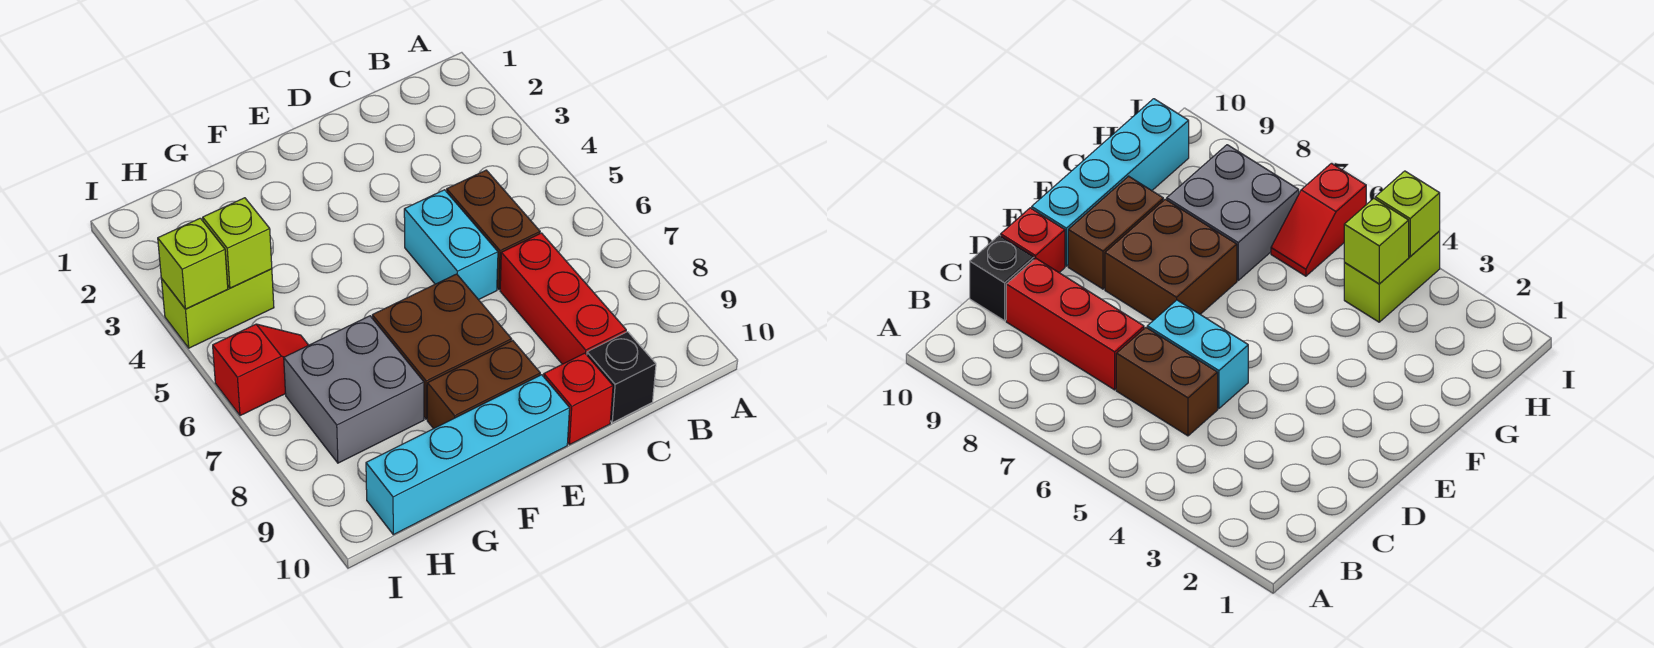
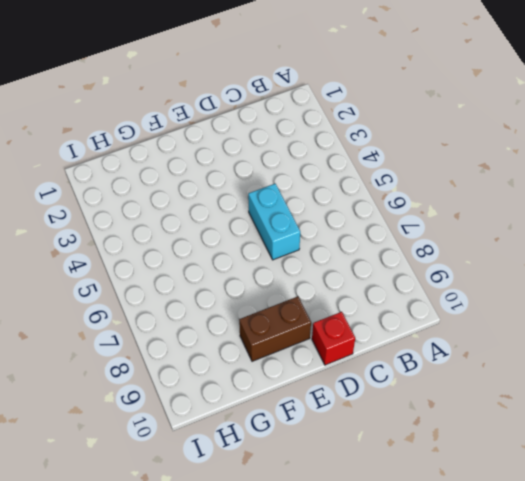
none -> brown brick C5:C6 level 1
none -> red brick C7:C9 level 1
none -> black brick C10 level 1

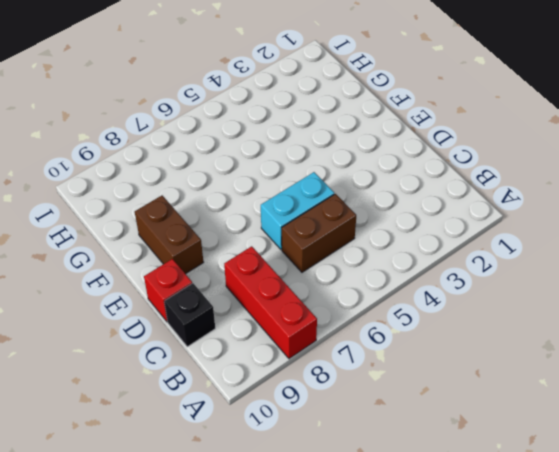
red brick A8:C8 level 1 -> red brick C7:C9 level 1
none -> brown brick E7:F8 level 1
none -> cyan brick E10:H10 level 1
none -> grey brick G7:H8 level 1

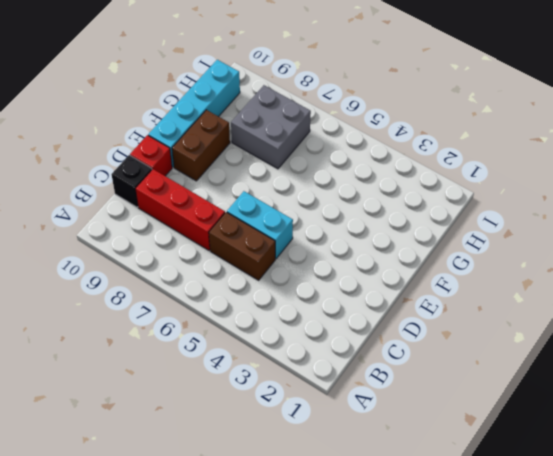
none -> brown brick E7:F8 level 1
none -> lime brick H4:I4 level 1
none -> red slope H6:I6 level 1 top I

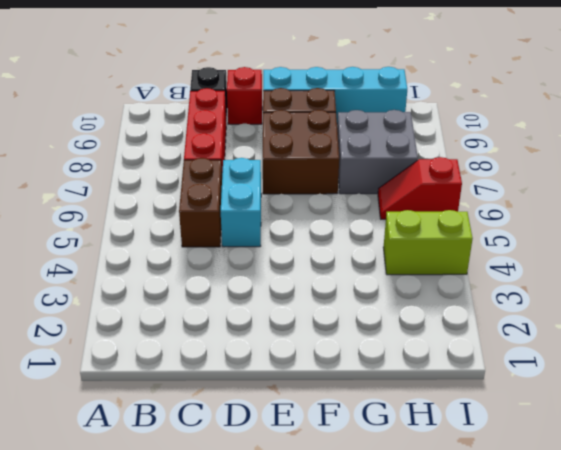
none -> lime brick H4 level 2
none -> lime brick I4 level 2

